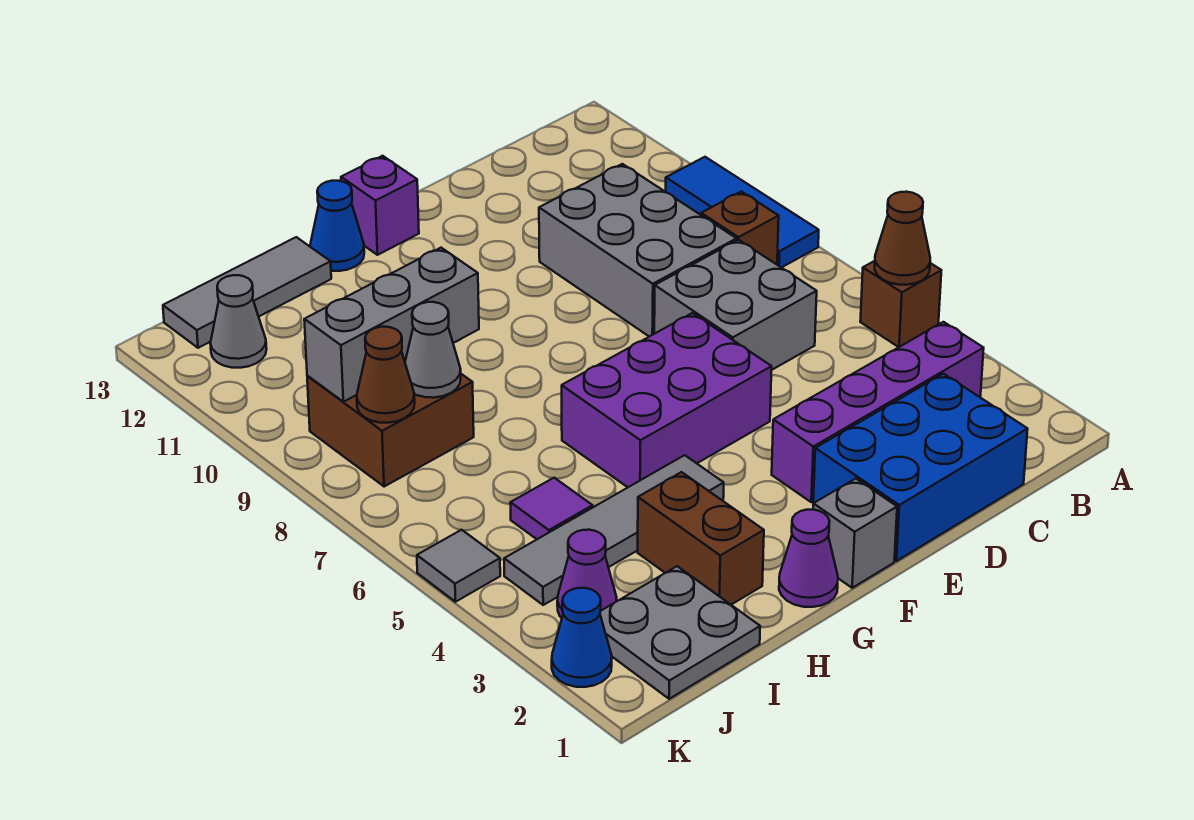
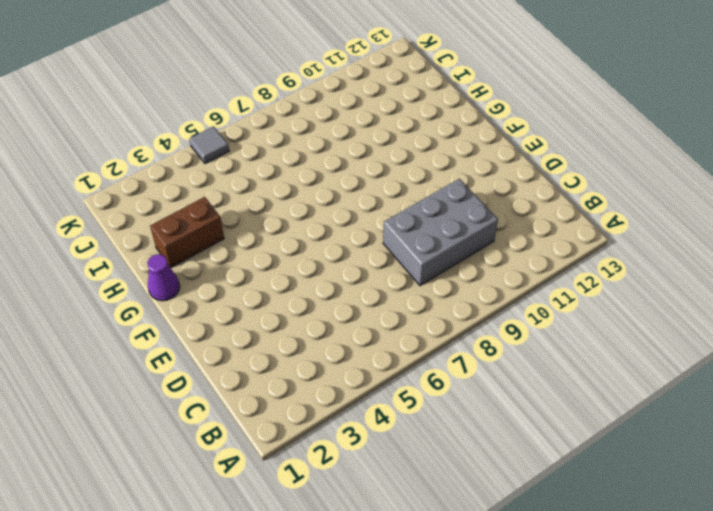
none -> brown brick A5 level 1
none -> blue tile A8:A10 level 1
none -> purple brick B3:E3 level 1

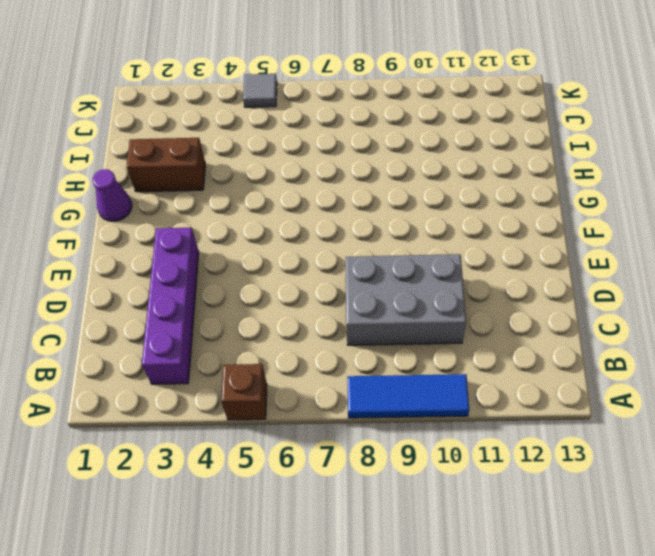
none -> brown brick B8 level 1
none -> blue brick C1:E2 level 1
none -> grey brick C6:D7 level 1

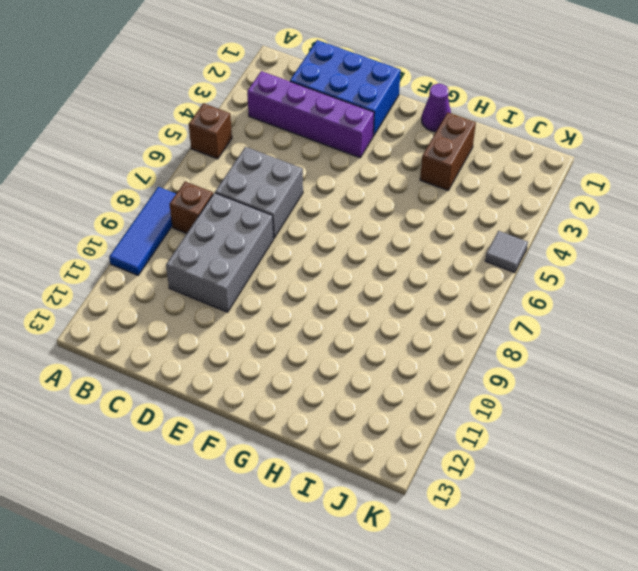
none -> purple brick E5:G6 level 1
none -> grey brick F1 level 1
none -> purple brick F13 level 1

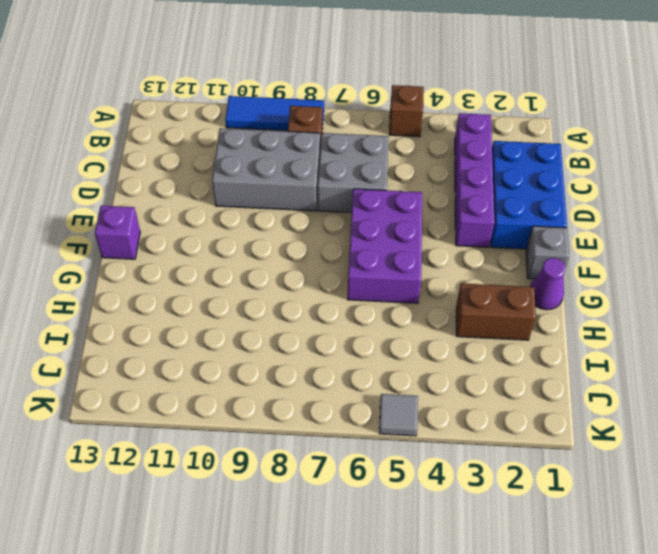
none -> grey tile G4:J4 level 1
none -> blue cone G13 level 1
none -> grey tile H13:J13 level 1

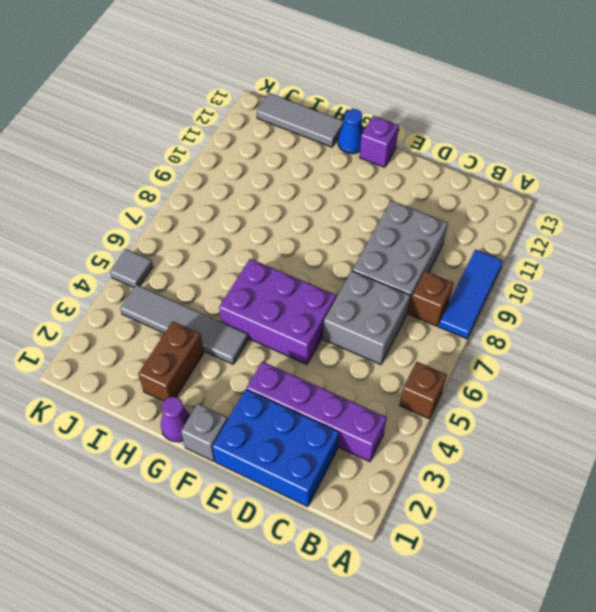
none -> grey plate I1:J2 level 1
none -> purple tile I5 level 1
none -> brown brick I8:J9 level 1

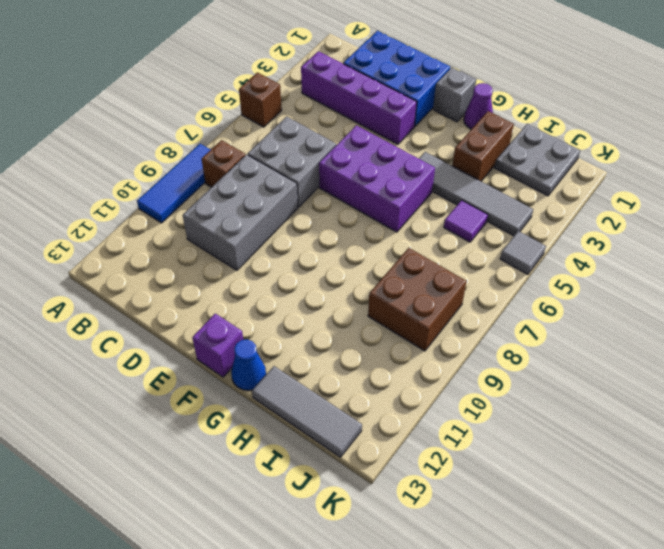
none -> purple cone J3 level 1
none -> grey cone J12 level 1
none -> blue cone K2 level 1

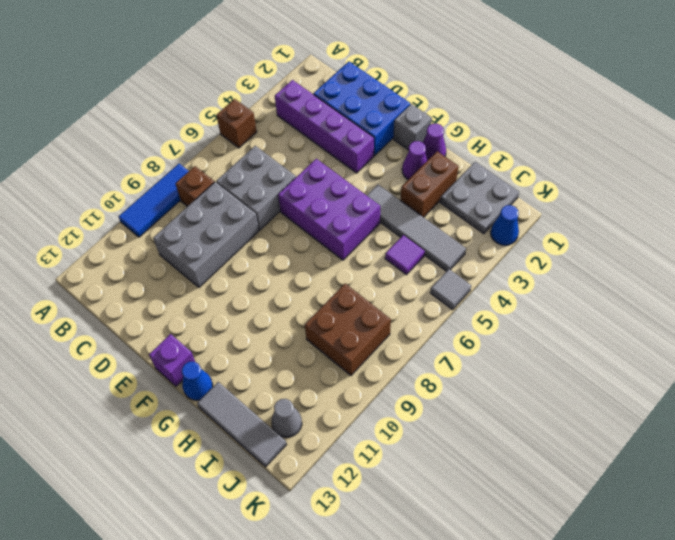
purple cone G2 level 1 -> purple cone J3 level 1
none -> brown cone A5 level 2
none -> grey brick H9:J9 level 2
none -> grey cone I8 level 2

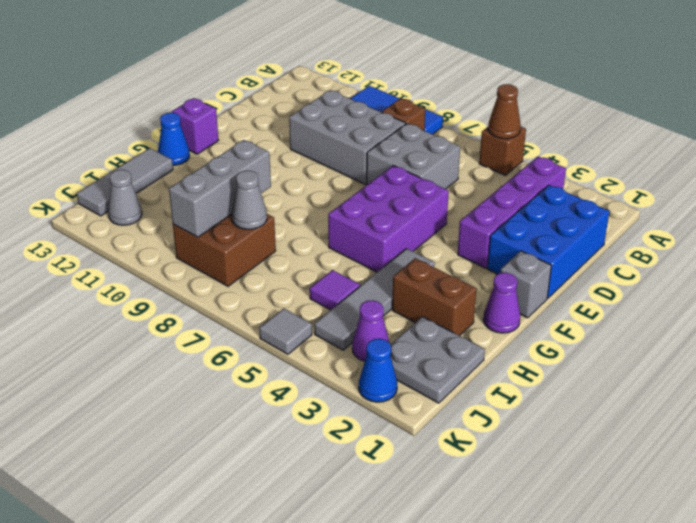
none -> brown cone J8 level 2

